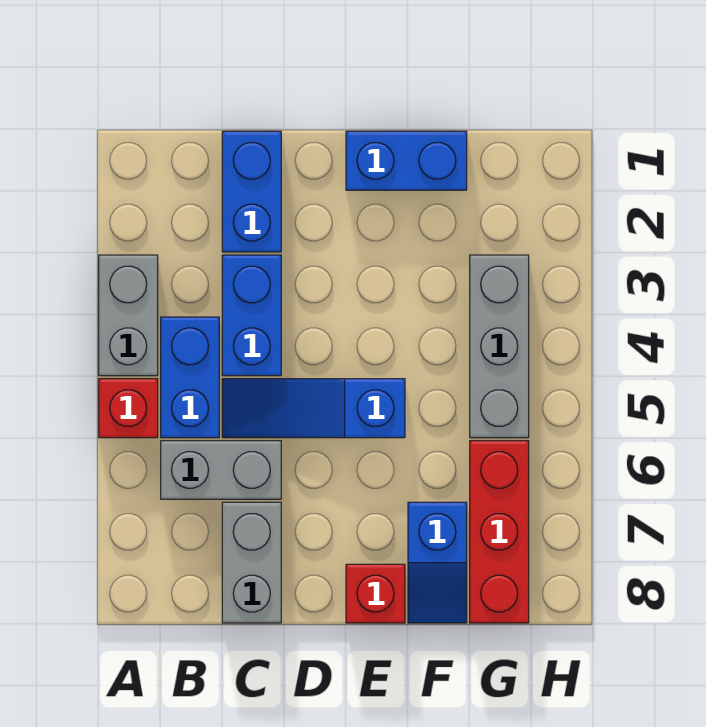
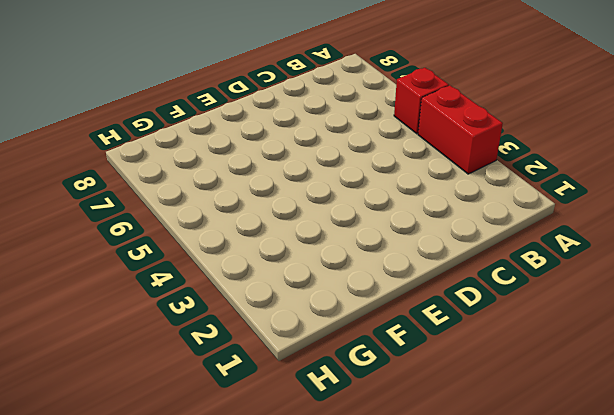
red brick A3:A4 level 1 -> grey brick A3:A4 level 1
none -> blue brick B4:B5 level 1
none -> grey brick B6:C6 level 1
none -> blue brick C1:C2 level 1

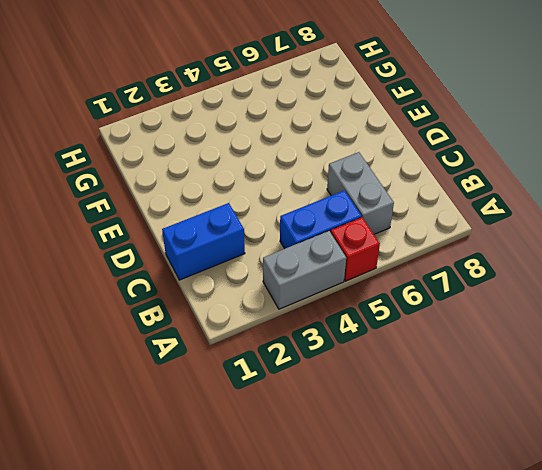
none -> blue brick C3:C4 level 1
none -> blue slope C5:E5 level 1 top E
none -> grey brick C7:C8 level 1

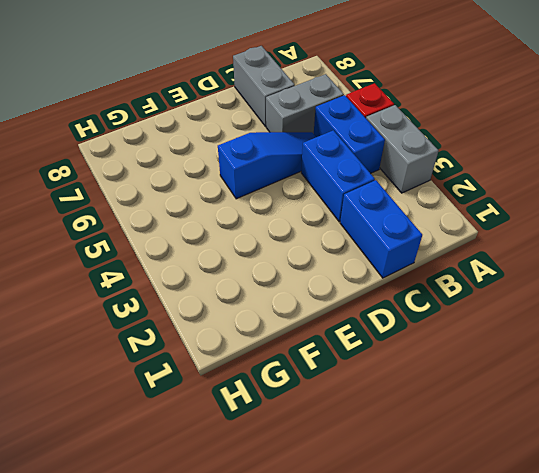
none -> blue brick E1:F1 level 1
none -> red brick E8 level 1
none -> blue slope F7:F8 level 1 top 7

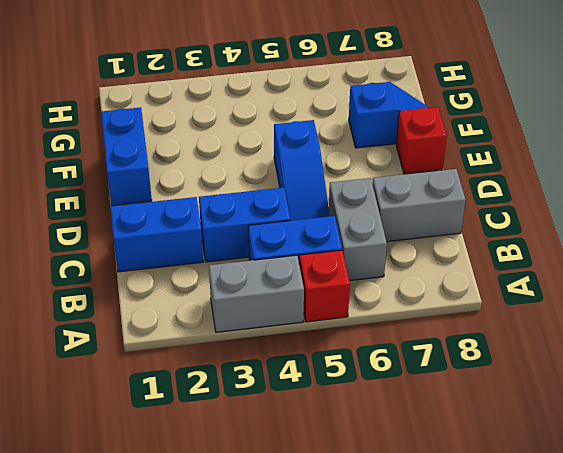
none -> grey brick G3:G5 level 1
none -> red brick G6:G8 level 1

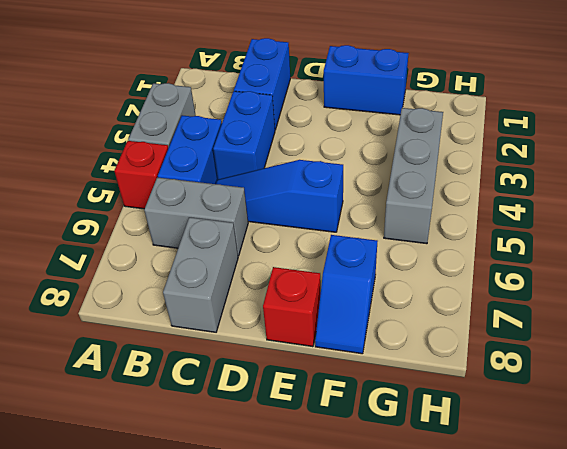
none -> red brick G6:G8 level 1

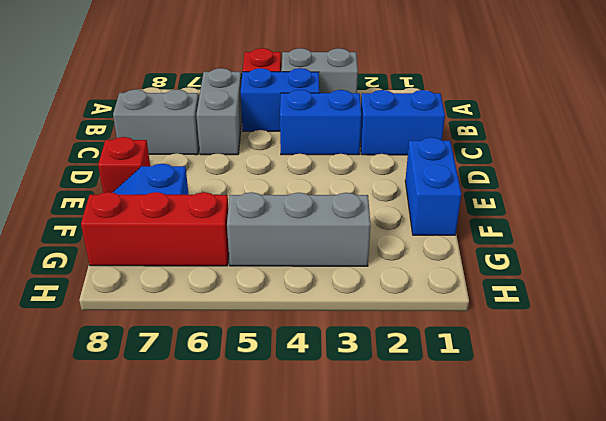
none -> blue slope C5:E5 level 1 top E

